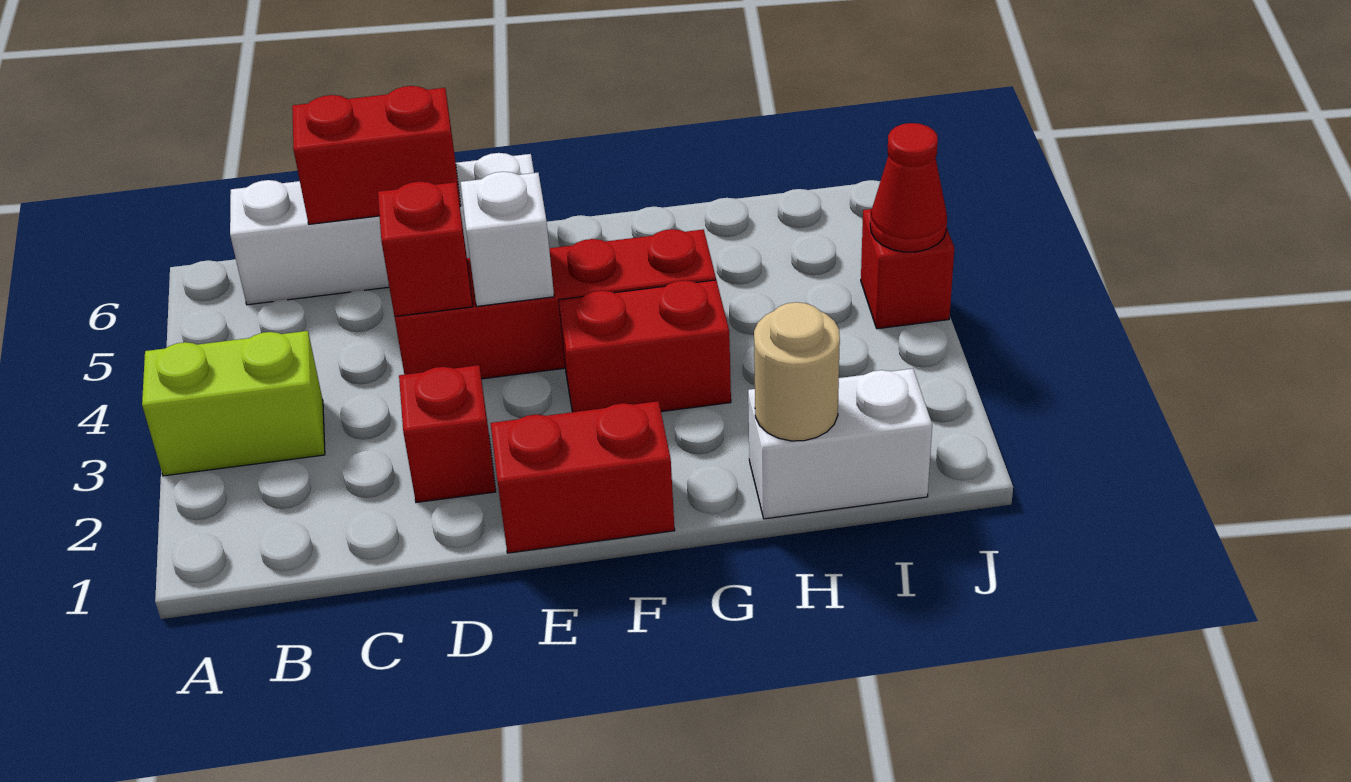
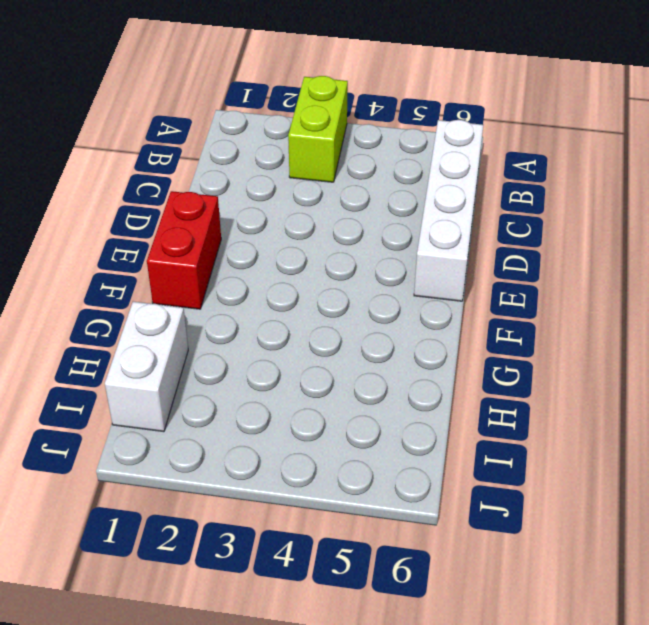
none -> red brick D2 level 1
none -> red brick D4:G4 level 1
none -> red brick F3:G3 level 1

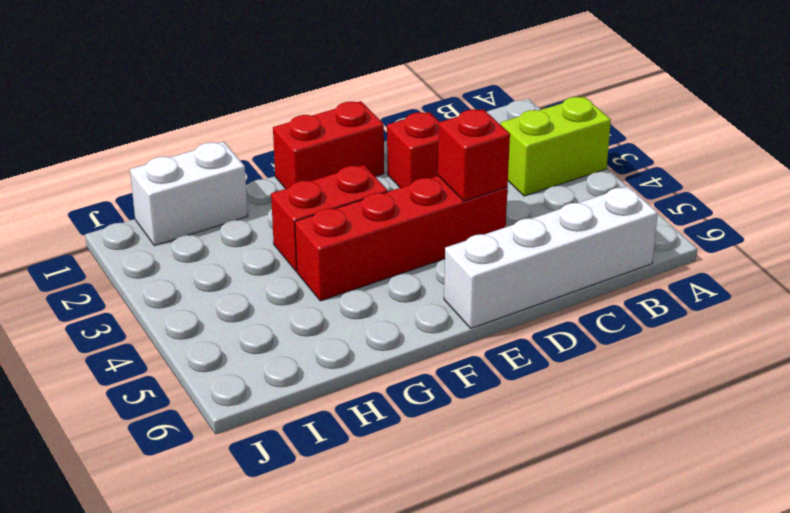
none -> red brick J4 level 1
none -> red brick C6:D6 level 2
none -> white brick E4 level 2

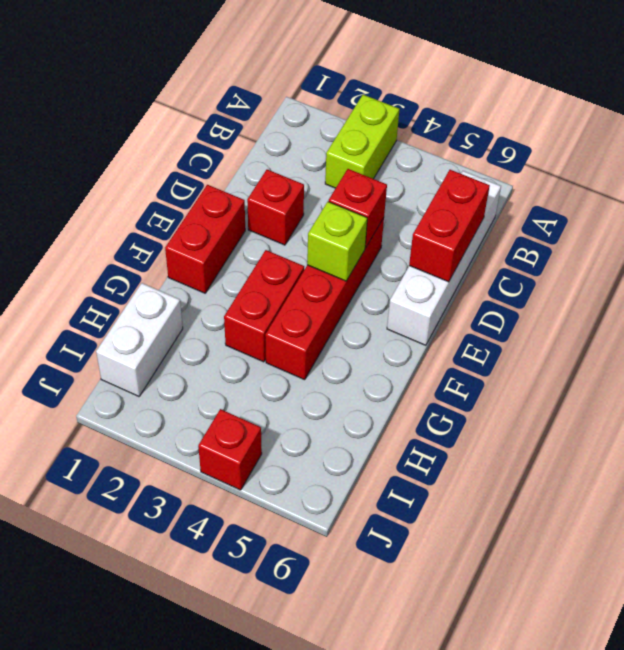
lime brick E4 level 2 -> white brick E4 level 2
none -> tan round brick H1 level 2
none -> red cone J4 level 2

